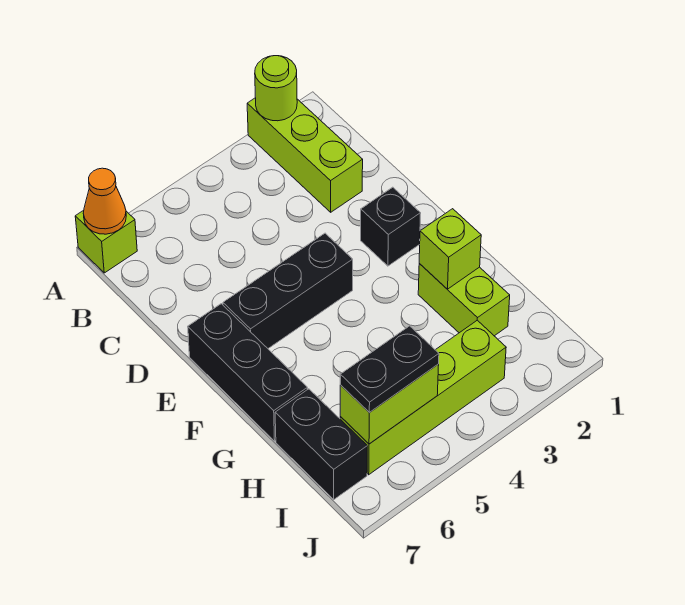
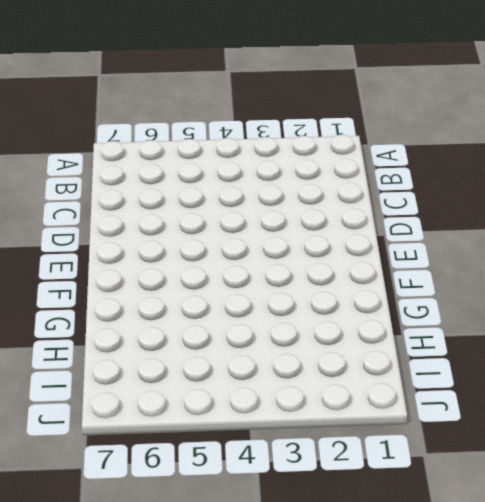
none -> lime brick A2:C2 level 1
none -> lime brick A7 level 1
none -> black brick E2 level 1

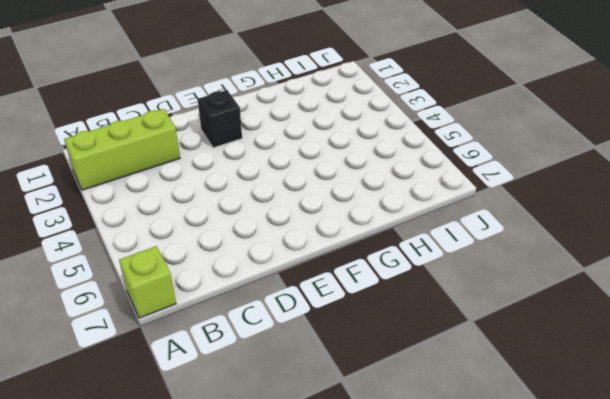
none -> black brick E4:E6 level 1
none -> black brick E7:G7 level 1
none -> lime brick G2:H2 level 1

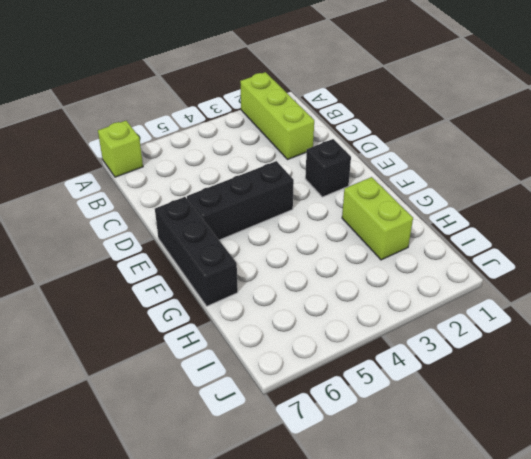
none -> black brick H7:I7 level 1
none -> lime brick I3:I6 level 1
none -> lime round brick A2 level 2

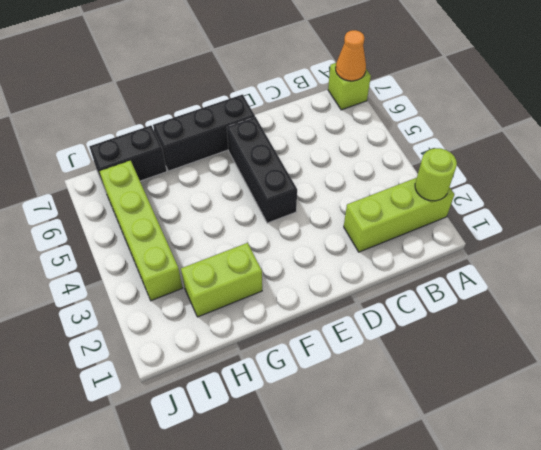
none -> black brick E2 level 1
none -> lime brick G2 level 2
none -> lime brick I5:I6 level 2

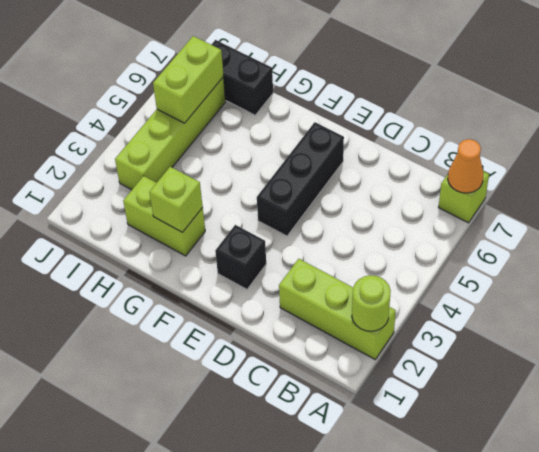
none -> black brick E7:G7 level 1
none -> black plate I5:I6 level 3

